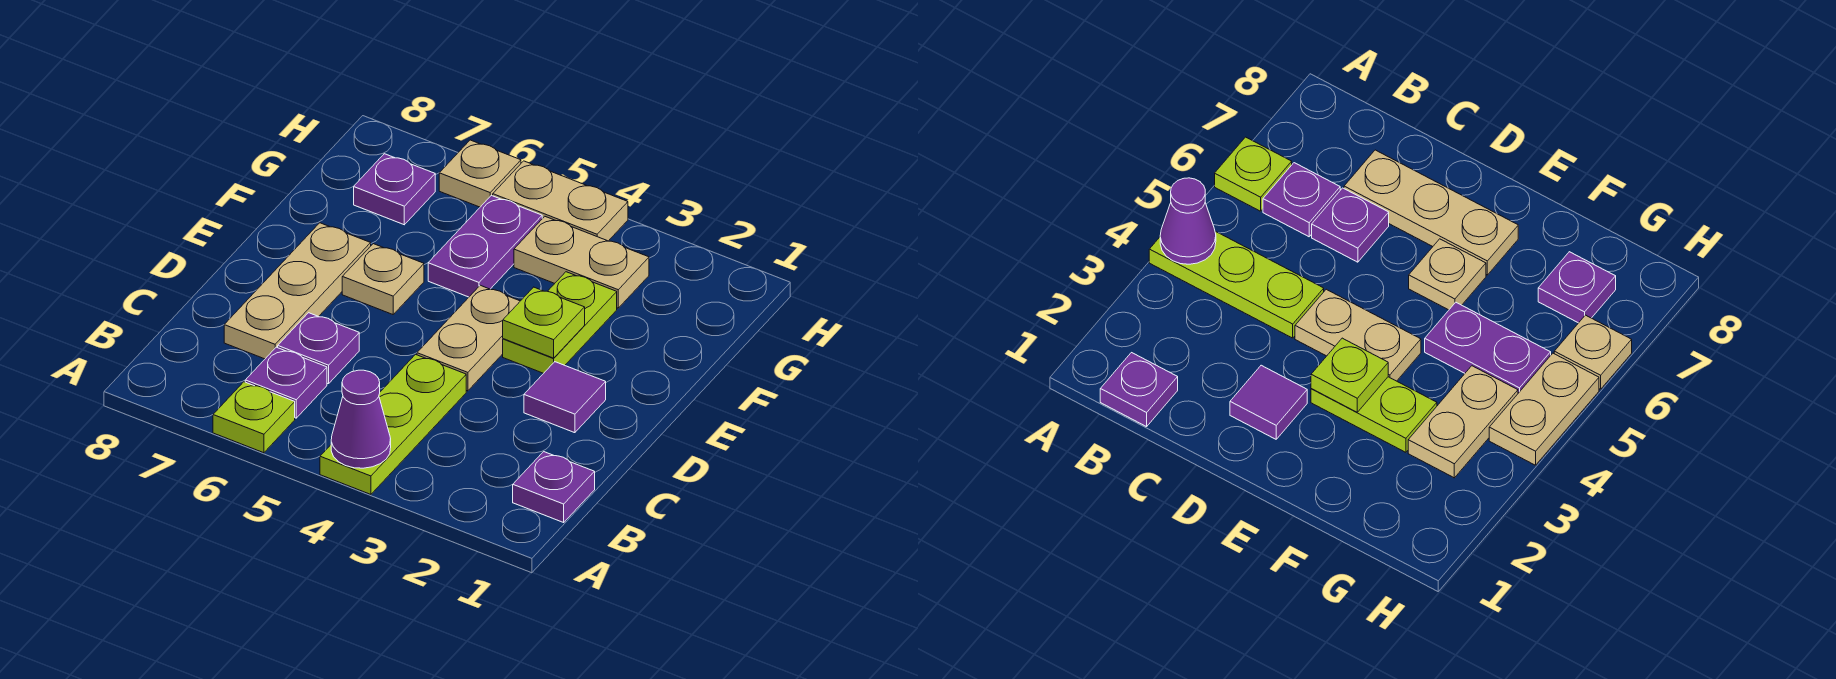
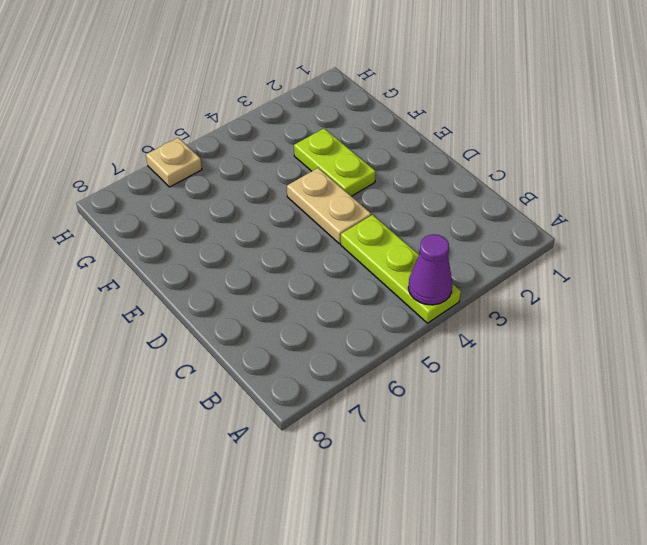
none -> lime plate A6 level 1
none -> purple plate B1 level 1
none -> purple plate B6 level 1

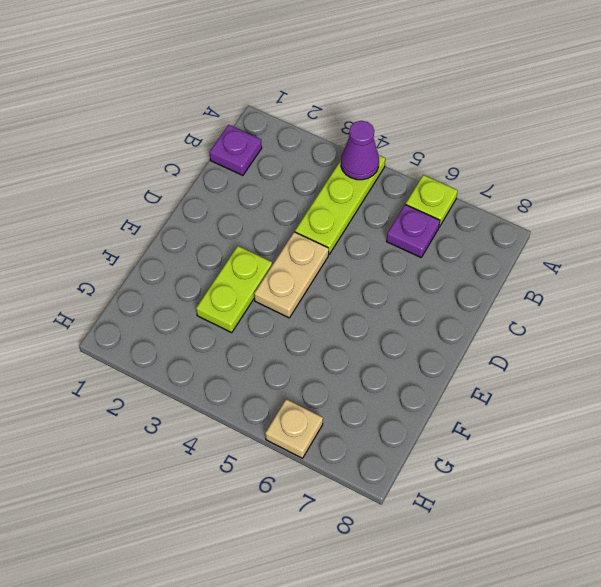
none -> purple plate C6 level 1
none -> tan plate C7:E7 level 1
none -> purple tile D2 level 1

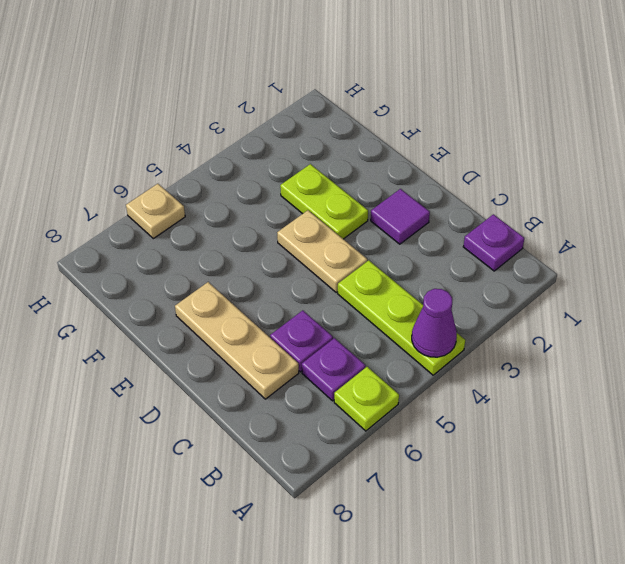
none -> tan plate E6 level 1
none -> purple plate F5:G5 level 1
none -> tan plate G3:G4 level 1

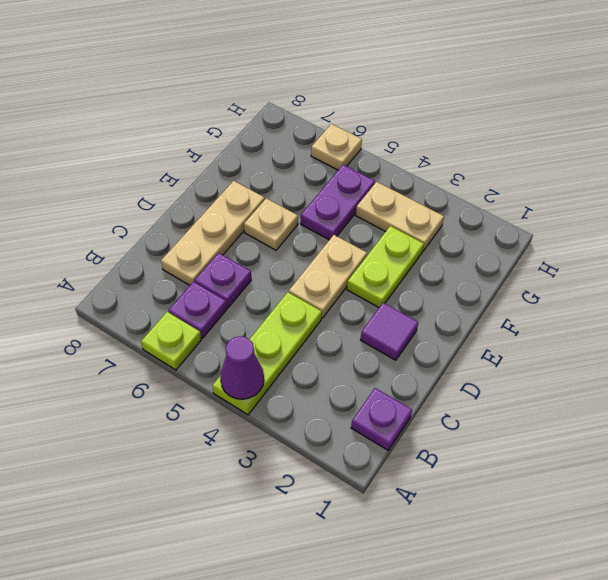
none -> purple plate G7 level 1
none -> tan plate H4:H5 level 1
none -> lime plate E3 level 2

